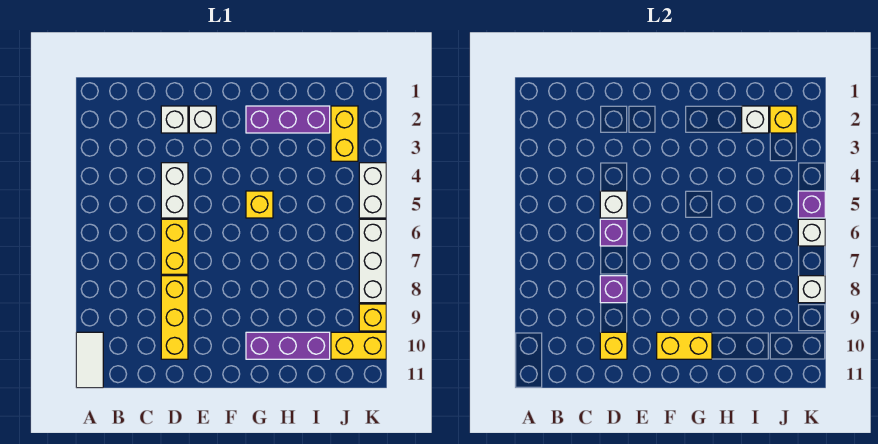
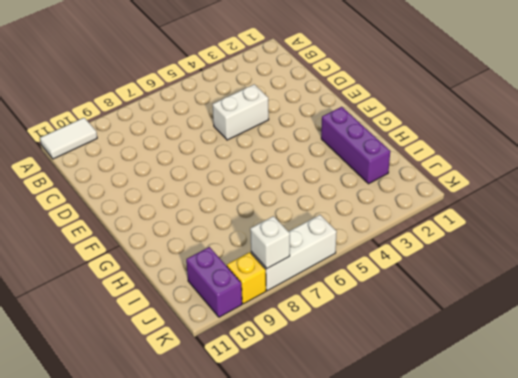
purple brick J10:K10 level 1 -> yellow brick J10:K10 level 1
none -> white brick D2 level 1
none -> yellow brick D6:D7 level 1
none -> yellow brick D8:D10 level 1

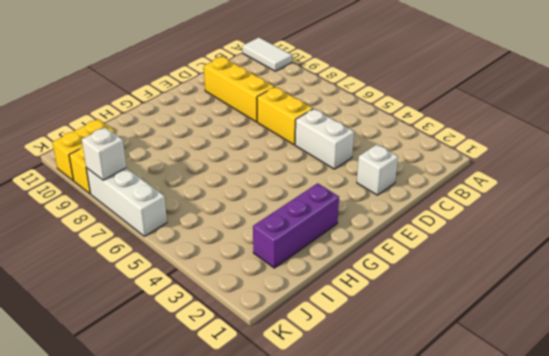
none -> white brick E2 level 1
none -> yellow brick G5 level 1
none -> purple brick G10:I10 level 1

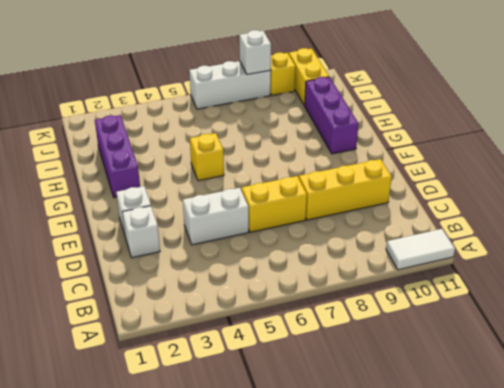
none -> yellow brick J2:J3 level 1
none -> white brick K4:K5 level 1
none -> white brick D5 level 2

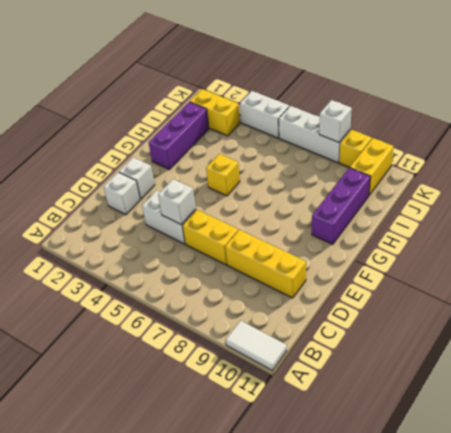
none -> purple brick D6 level 2
none -> purple brick D8 level 2
none -> yellow brick D10 level 2

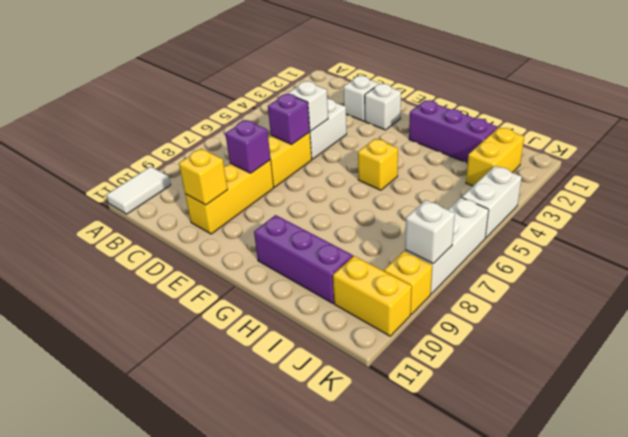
none -> yellow brick F10:G10 level 2
none -> white brick I2 level 2
none -> yellow brick J2 level 2

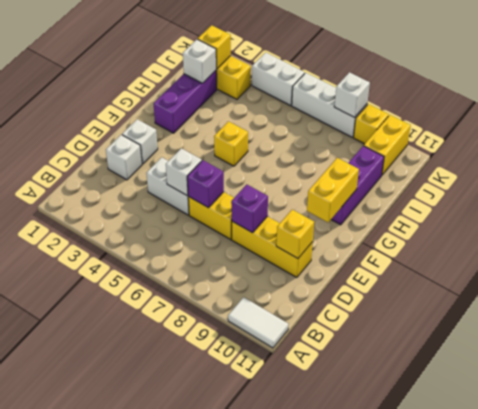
none -> purple brick K5 level 2
none -> white brick K6 level 2

